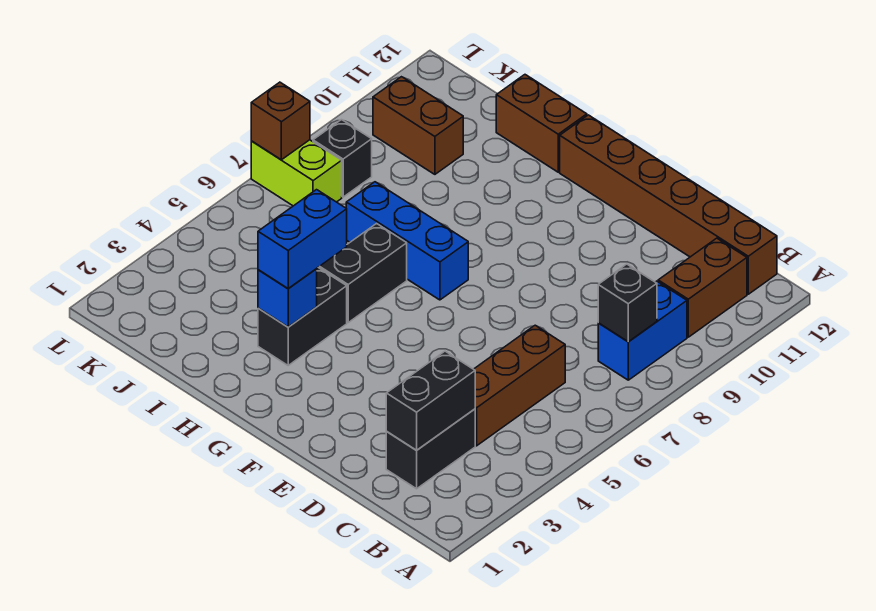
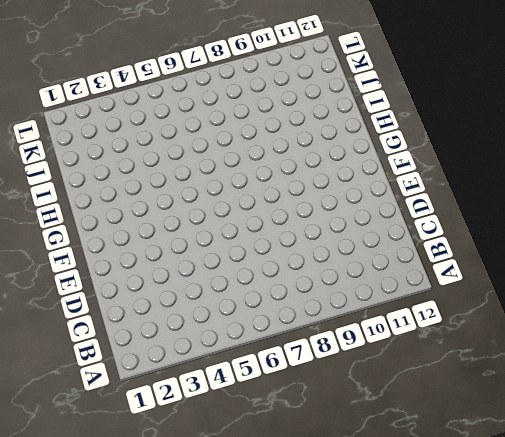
none -> blue brick B8:B9 level 1
none -> brown brick B10:B11 level 1
none -> brown brick B12:G12 level 1

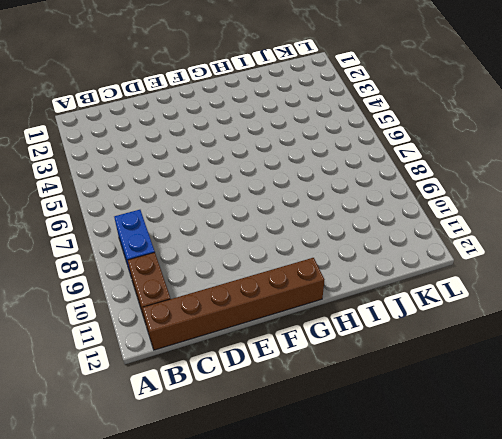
none -> black brick C2:C3 level 1
none -> brown brick C4:C6 level 1
none -> blue brick G7:I7 level 1

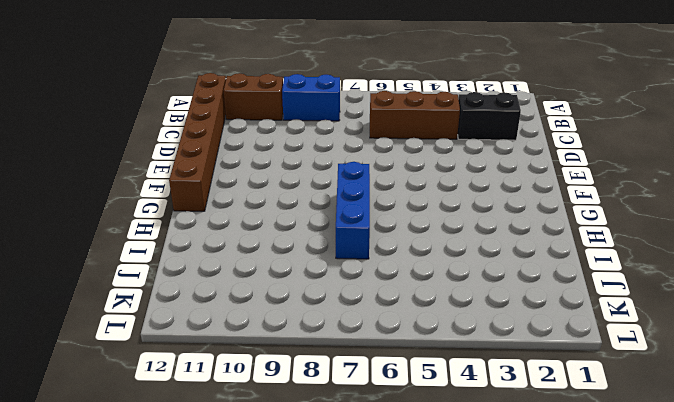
none -> black brick H3:H4 level 1
none -> black brick H5:H6 level 1
none -> brown brick H12:I12 level 1

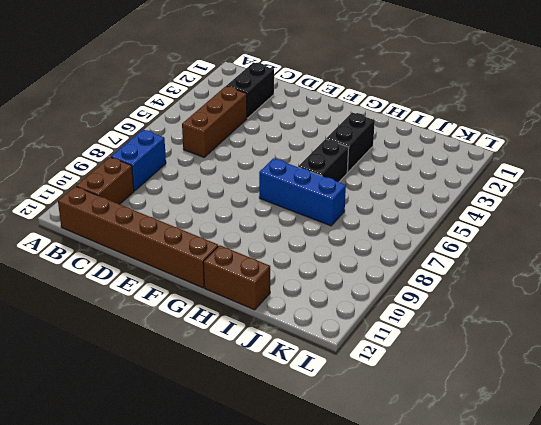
none -> brown brick J10:K10 level 1
none -> lime brick K7:L7 level 1
none -> black brick K8 level 1

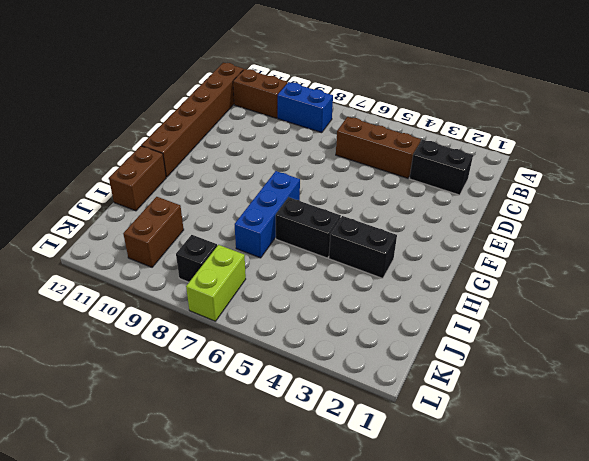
none -> black brick B8 level 2
none -> black brick C2:C3 level 2
none -> blue brick H3 level 2

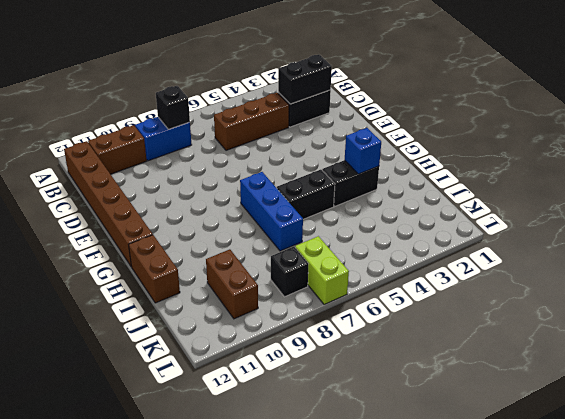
none -> brown brick L7 level 2
none -> blue brick H3:H4 level 3

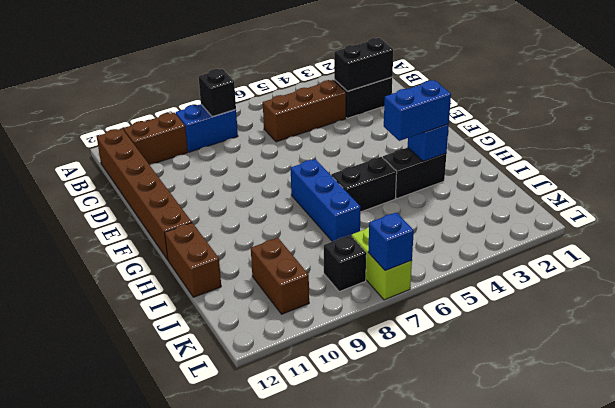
blue brick L7 level 2 -> brown brick L7 level 2

